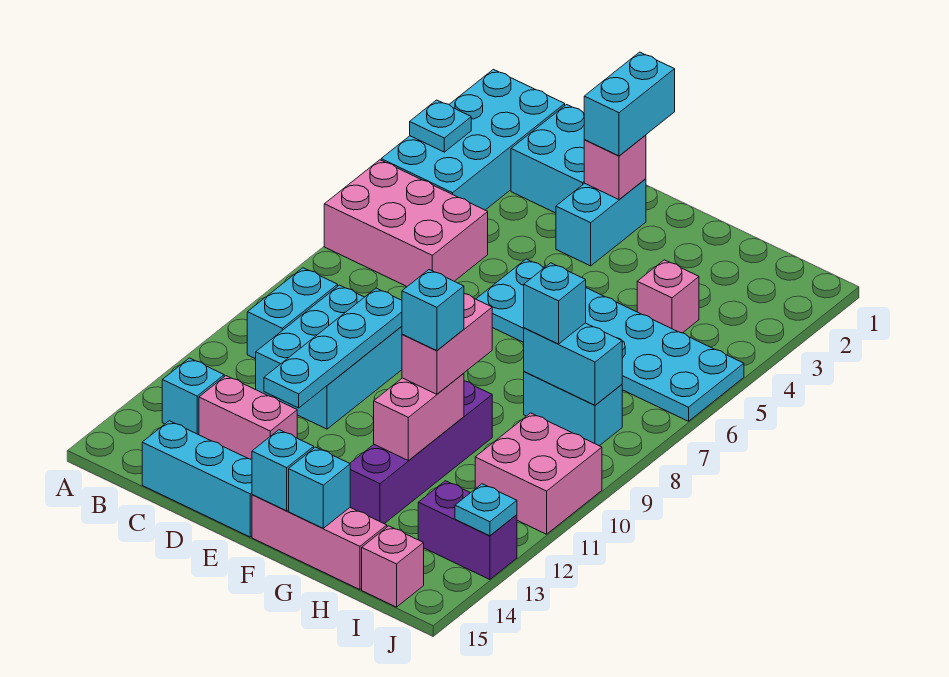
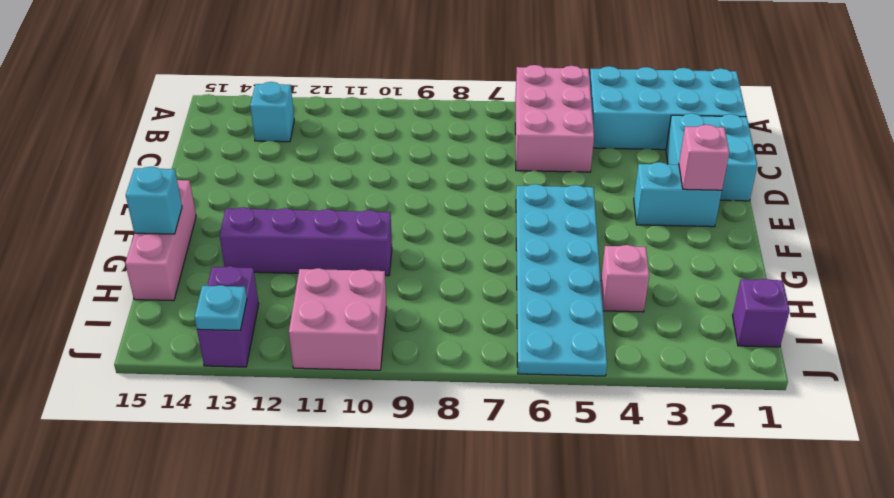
purple brick I1 level 1 -> none
none -> cyan brick B9:B10 level 1
none -> cyan brick C9:D11 level 1
none -> pink brick C13:D13 level 1

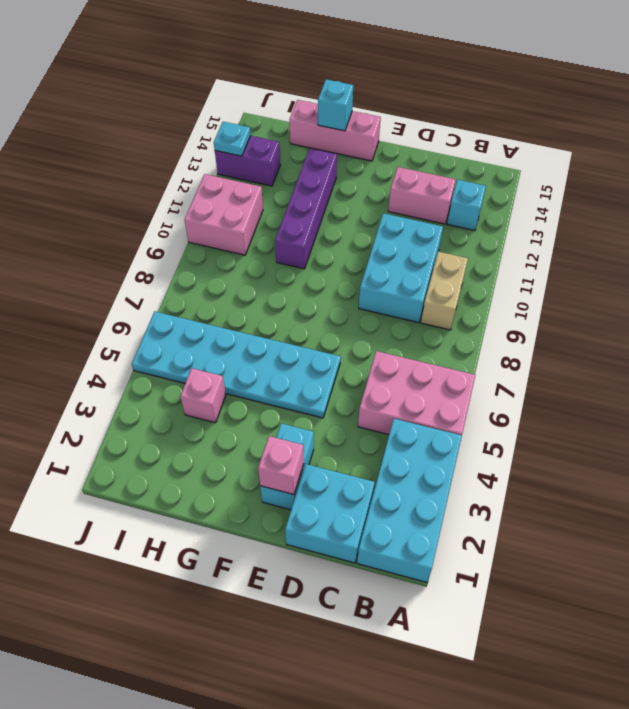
tan brick B9:B10 level 1 -> cyan brick B9:B10 level 1
none -> cyan brick C15:E15 level 1
none -> cyan brick H8:I8 level 1
none -> pink brick I15 level 1

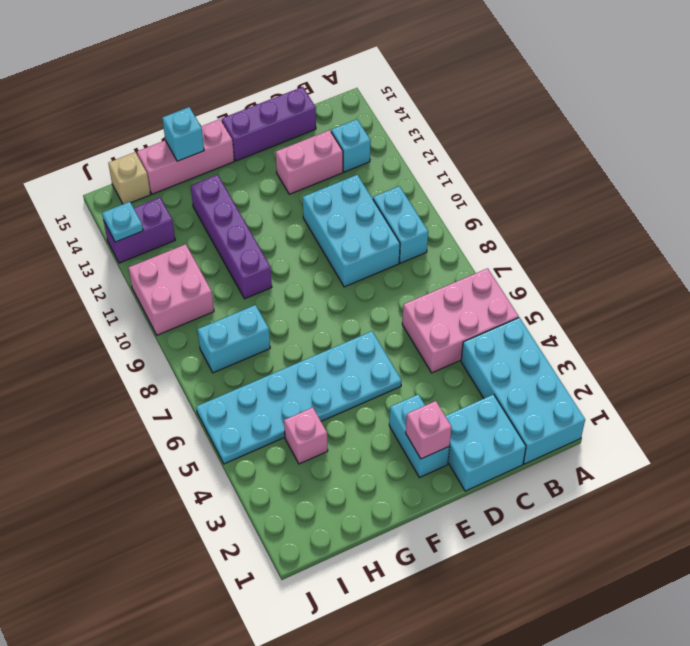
purple brick C15:E15 level 1 -> cyan brick C15:E15 level 1
tan brick I15 level 1 -> pink brick I15 level 1
none -> cyan plate A3 level 2
none -> cyan plate D9:D12 level 2
none -> cyan brick F15 level 2

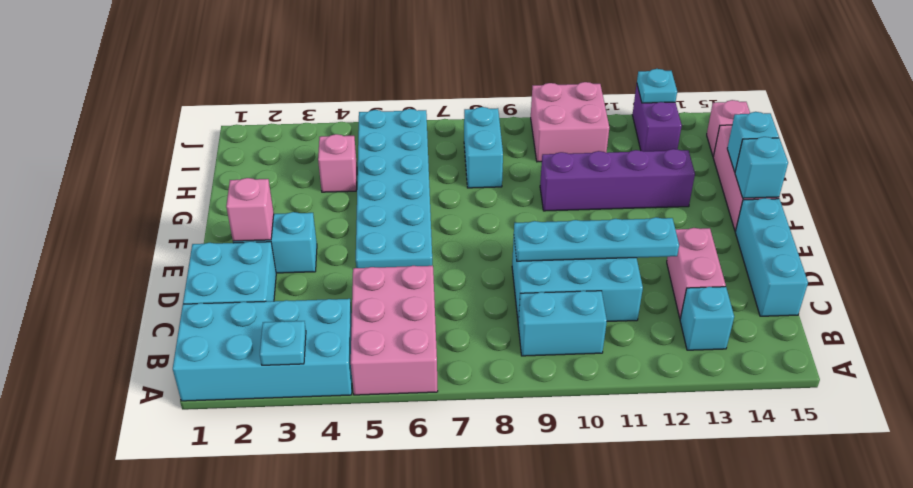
none -> pink brick G11:G12 level 2
none -> cyan brick H8:I8 level 2
none -> cyan brick E1:E2 level 3

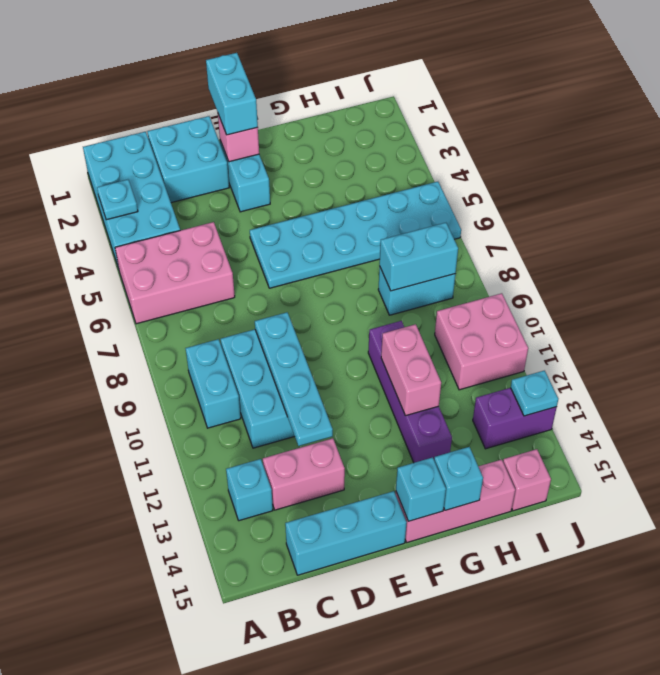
none -> pink brick H4 level 1
none -> pink brick G10:G11 level 3
none -> cyan brick H8 level 3

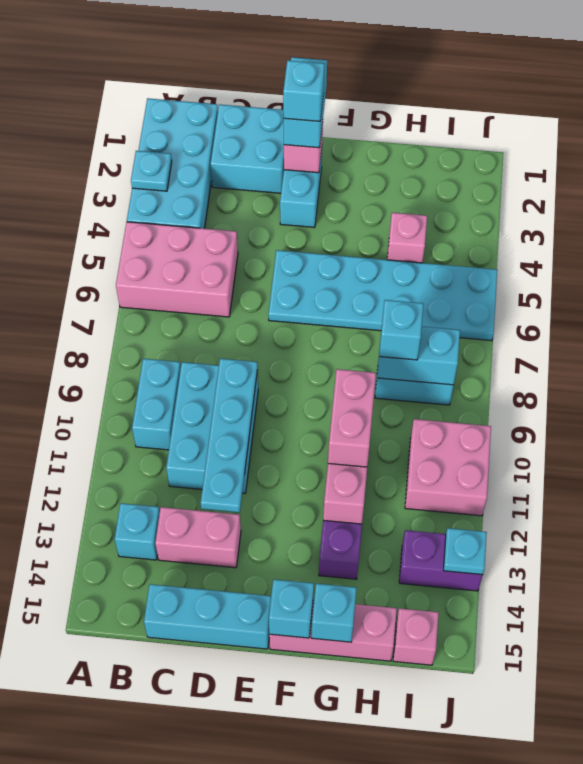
cyan brick E2 level 4 -> cyan brick G11 level 4

